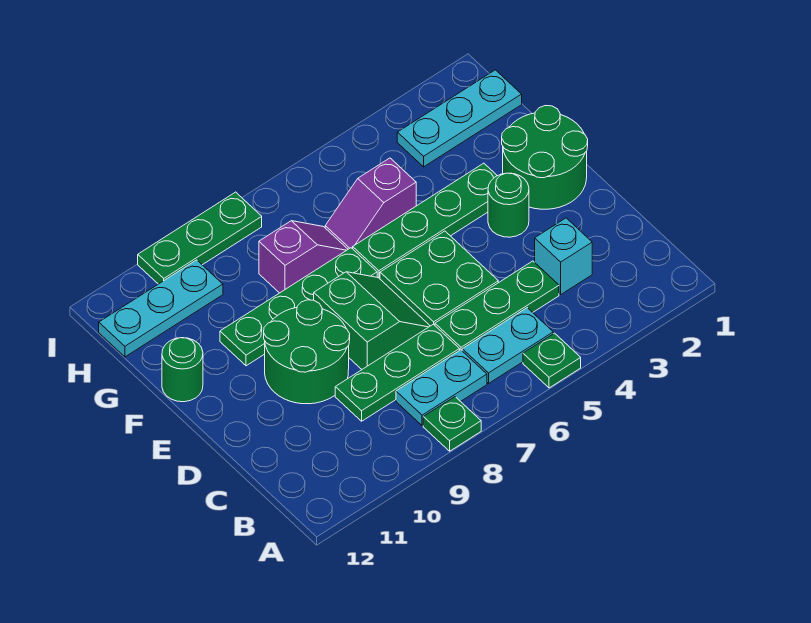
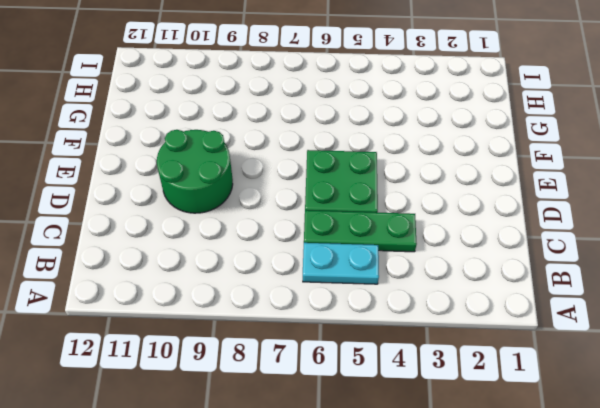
none -> green plate A5 level 1
none -> green plate A8 level 1
none -> cyan plate B7:B8 level 1

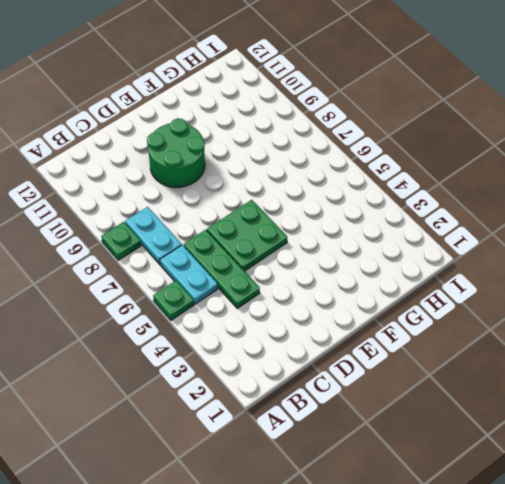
none -> cyan brick C3 level 1
none -> green plate C7:C9 level 1
none -> green slope D7:E8 level 1 top 8

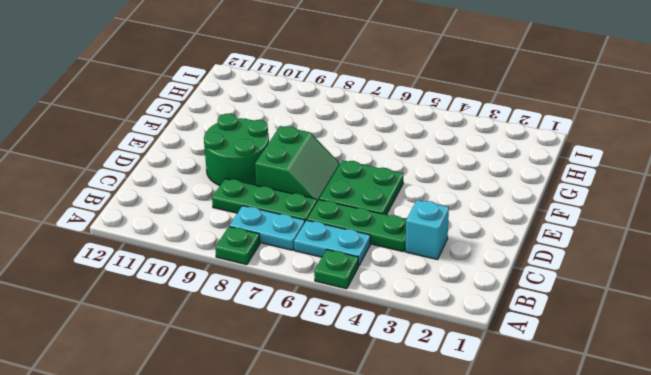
none -> green round brick E1:F2 level 1
none -> green round brick E3 level 1
none -> green plate F3:F6 level 1

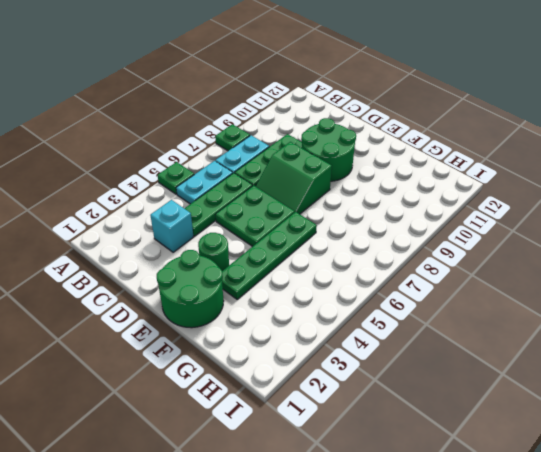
none -> green plate F7:F10 level 1
none -> green round brick F12 level 1
none -> purple slope G5:G6 level 1 top 5

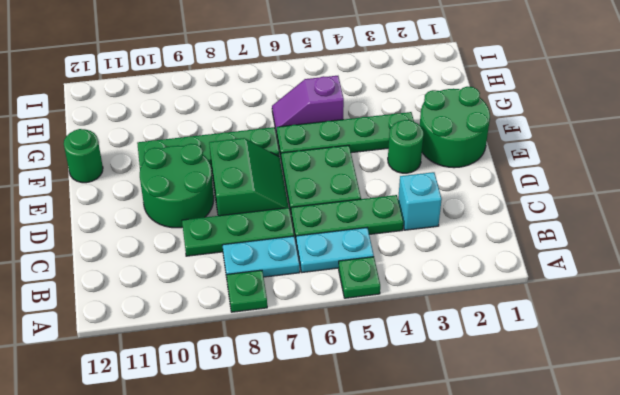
none -> purple slope G7:G8 level 1 top 8
none -> cyan plate H1:H3 level 1
none -> cyan plate H10:H12 level 1

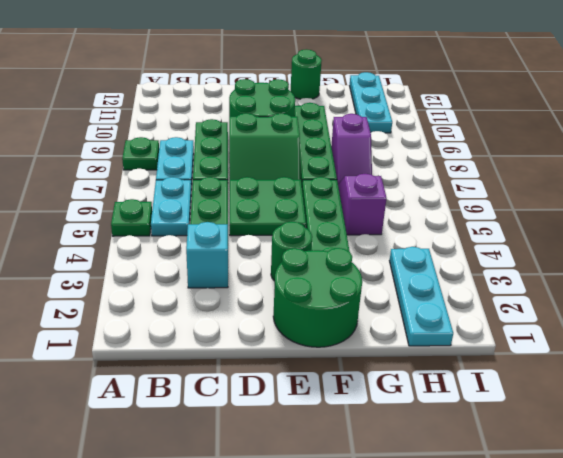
none -> green plate I8:I10 level 1

